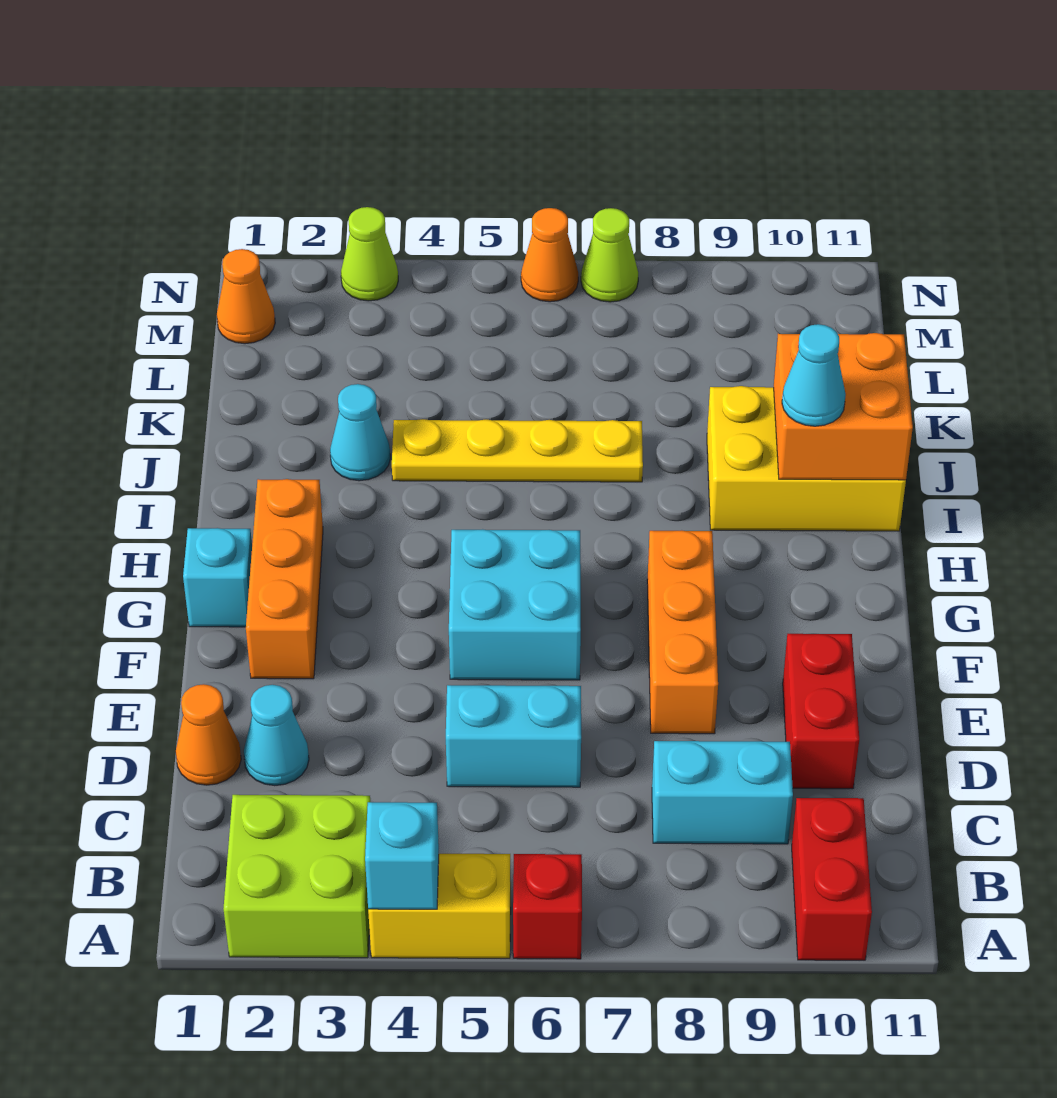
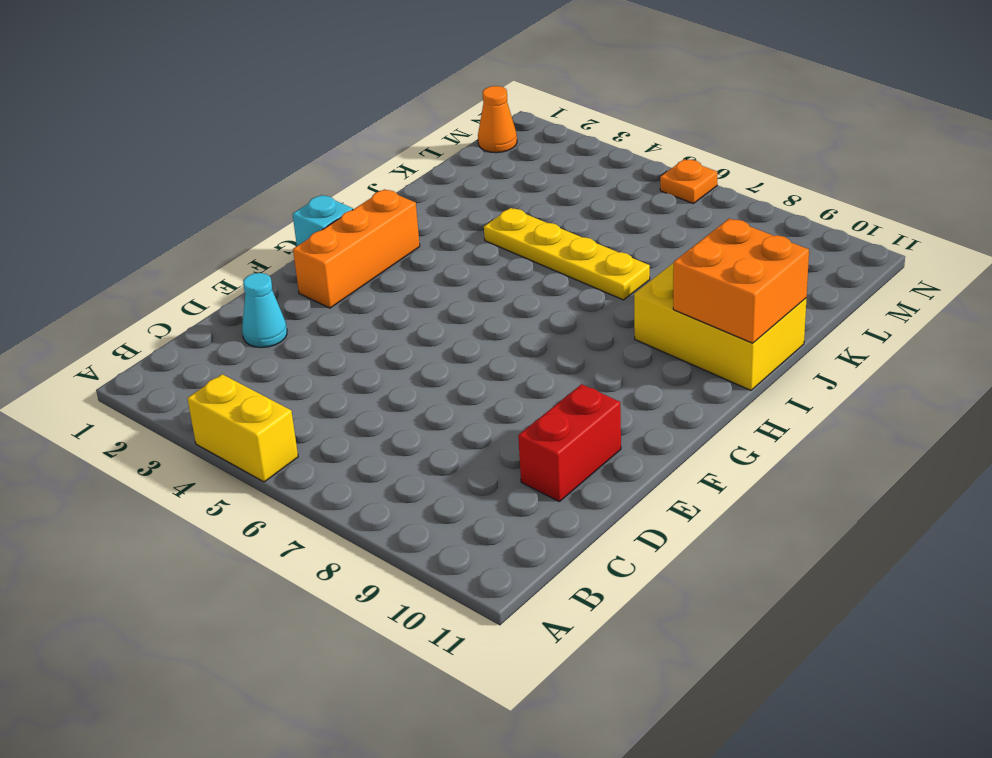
orange plate N6 level 1 -> orange cone N6 level 1
none -> lime brick A2:B3 level 1
none -> red brick A6 level 1
none -> red brick A10:B10 level 1

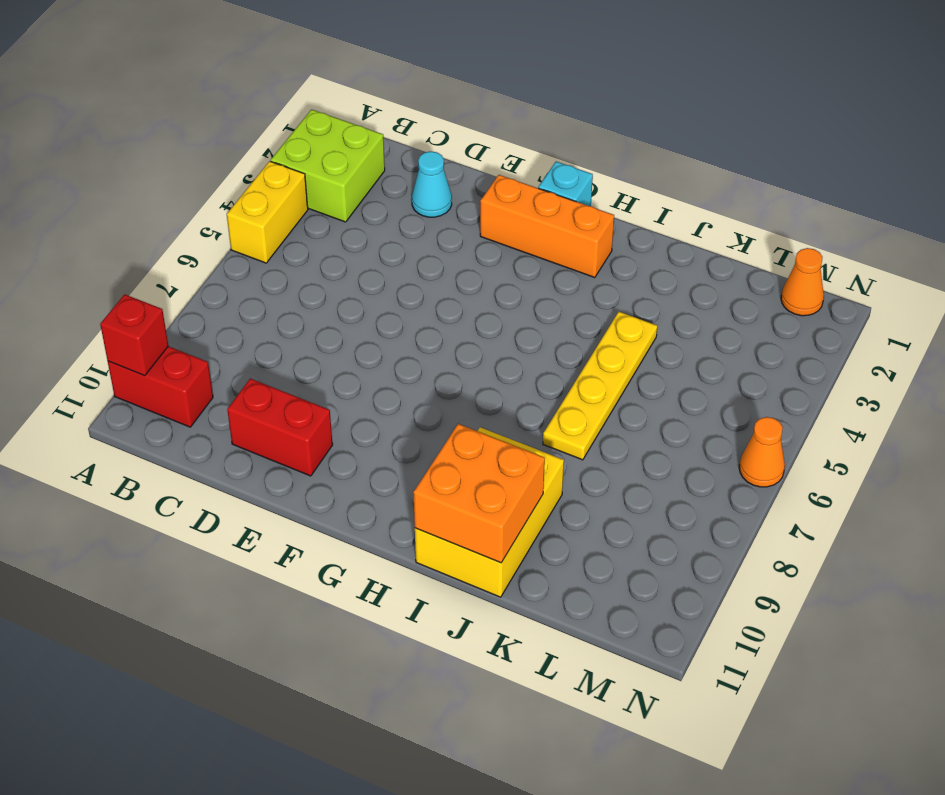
red brick A10 level 2 -> red brick A6 level 1
none -> cyan brick C8:C9 level 1
none -> orange cone D1 level 1
none -> cyan brick D5:D6 level 1

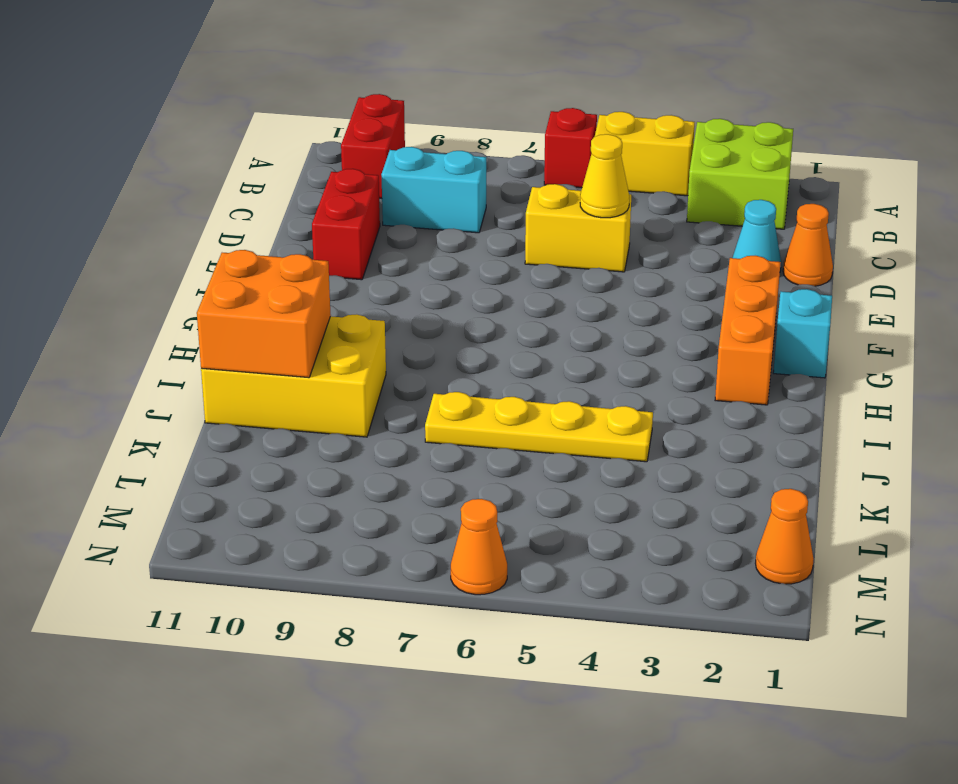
yellow brick D5:D6 level 1 -> cyan brick D5:D6 level 1
yellow cone D5 level 2 -> none
none -> orange brick E8:G8 level 1
none -> cyan brick F5:G6 level 1
none -> cyan cone J3 level 1

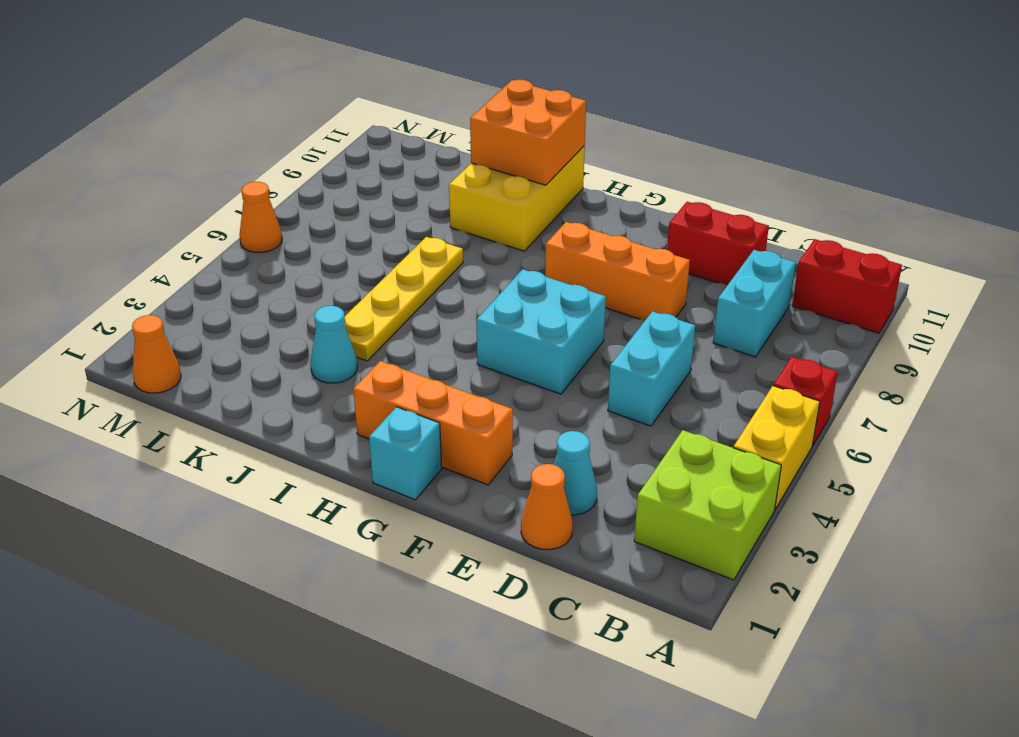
none -> lime cone N3 level 1
none -> lime cone N7 level 1
none -> cyan brick A4 level 2

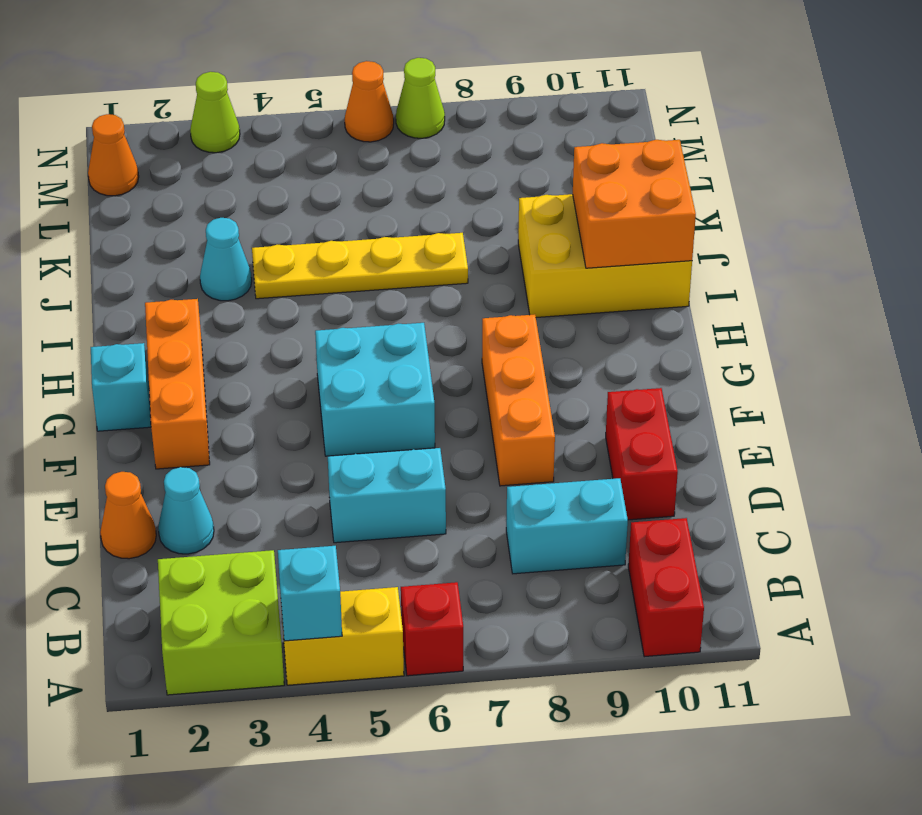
none -> cyan cone I10 level 3

